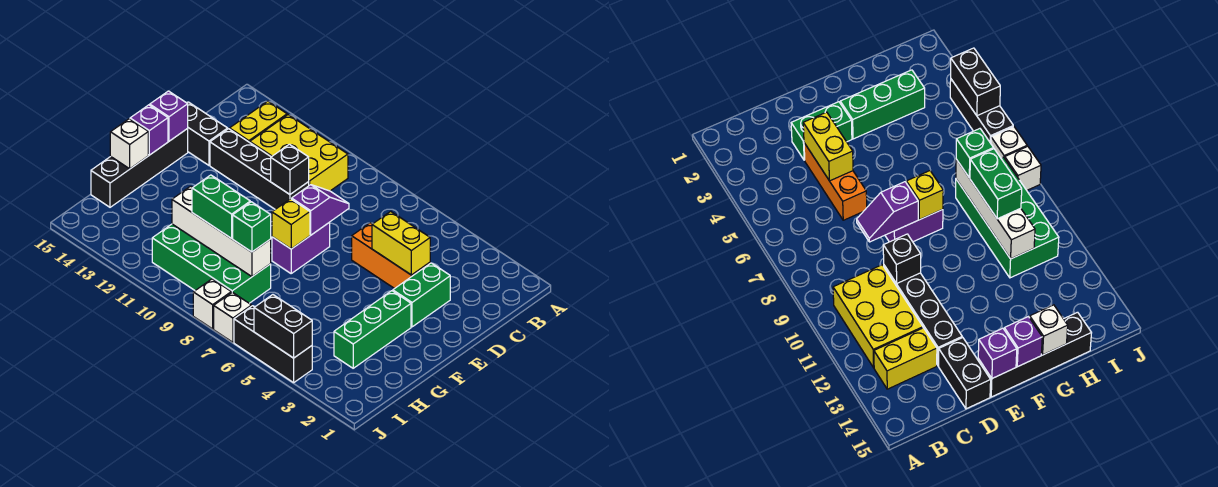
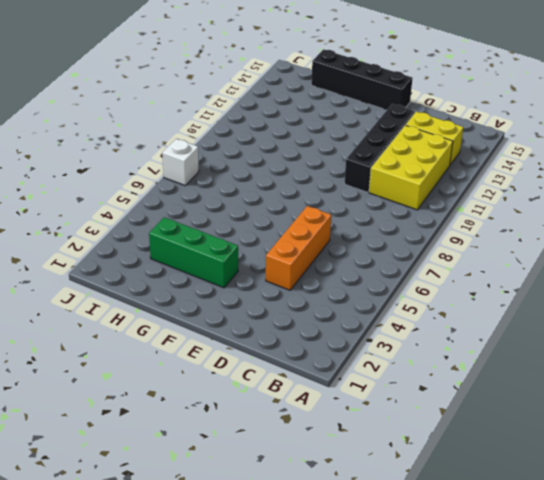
none -> green brick D3:E3 level 1
none -> black brick D14:D15 level 1
none -> purple brick E8:F8 level 1

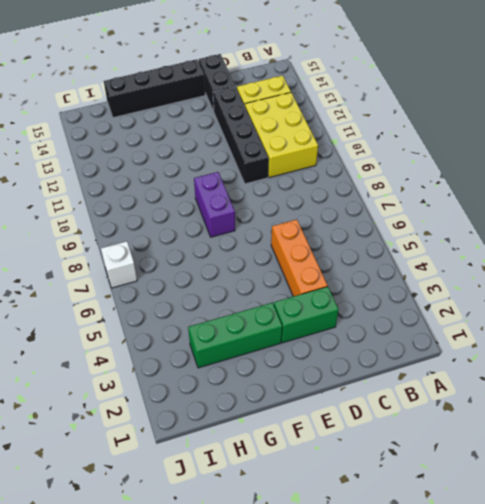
purple brick F8:F9 level 1 -> purple brick E8:F8 level 1
none -> green brick H8:I11 level 1
none -> black brick J4:J6 level 1
none -> white brick J8 level 1

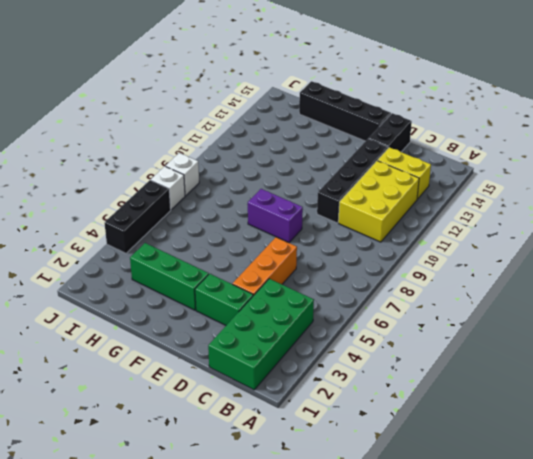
green brick B1:C4 level 1 -> green brick H8:I11 level 1
none -> yellow brick D4:D5 level 2
none -> purple slope D8:E8 level 2 top E
none -> black brick D10 level 2

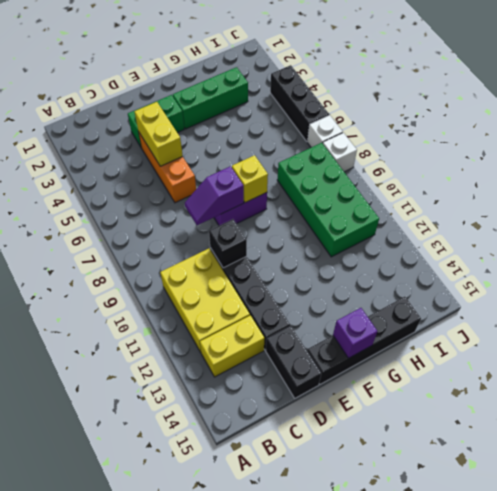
none -> purple brick E15 level 2
none -> white brick G15 level 2
none -> white brick H8:H11 level 2

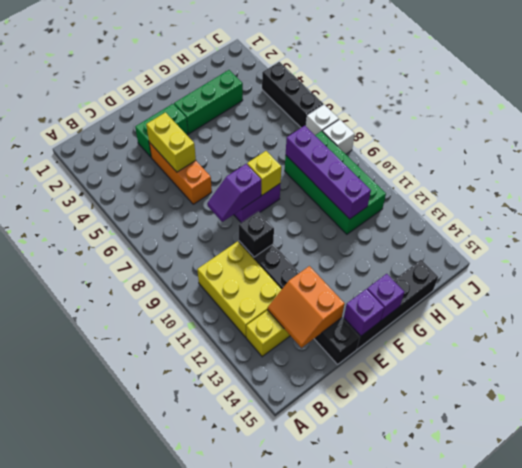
orange slope C13:D14 level 2 top D -> none
purple brick H8:H11 level 2 -> white brick H8:H11 level 2
none -> white brick G15 level 2
none -> black brick J4:J5 level 2
none -> green brick H8 level 3

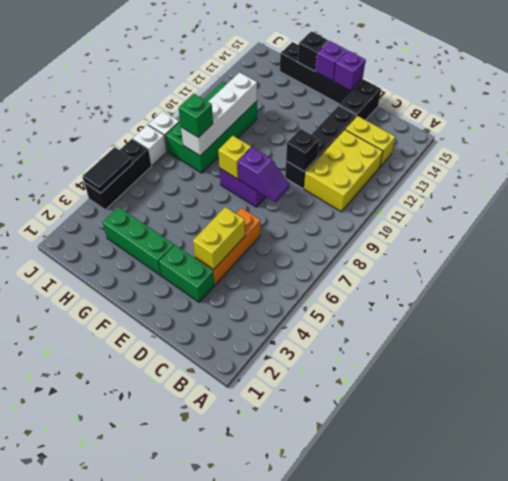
black brick G15 level 2 -> white brick G15 level 2
black tile J4:J5 level 2 -> black brick J4:J5 level 2
none -> green brick H9:H10 level 3

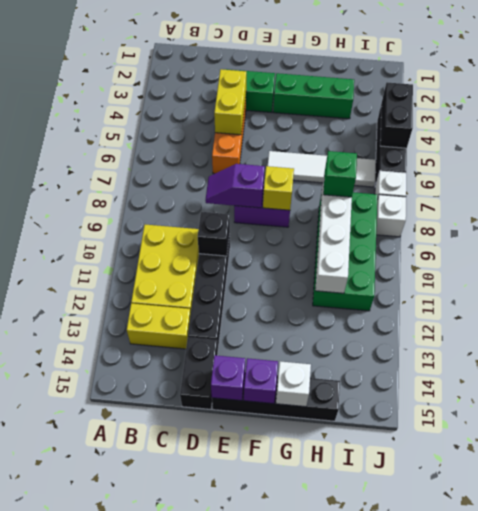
white tile F6:I6 level 1 -> none
none -> green brick H9:H10 level 3

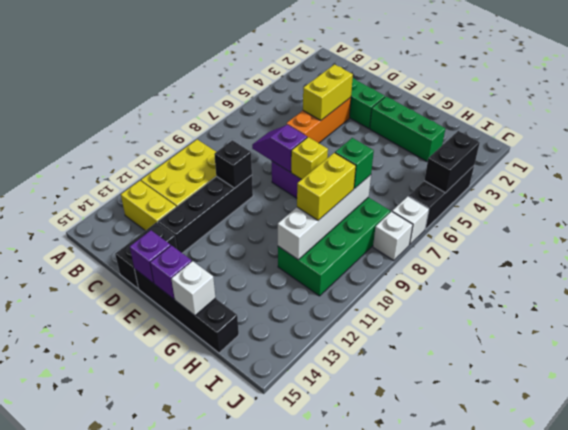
yellow brick H9:H10 level 3 -> green brick H9:H10 level 3

